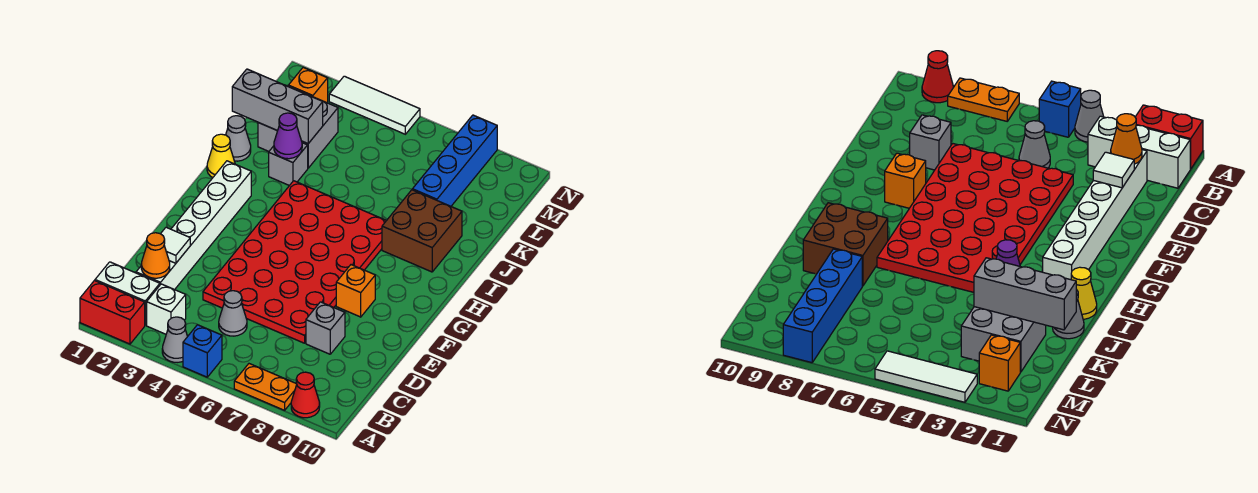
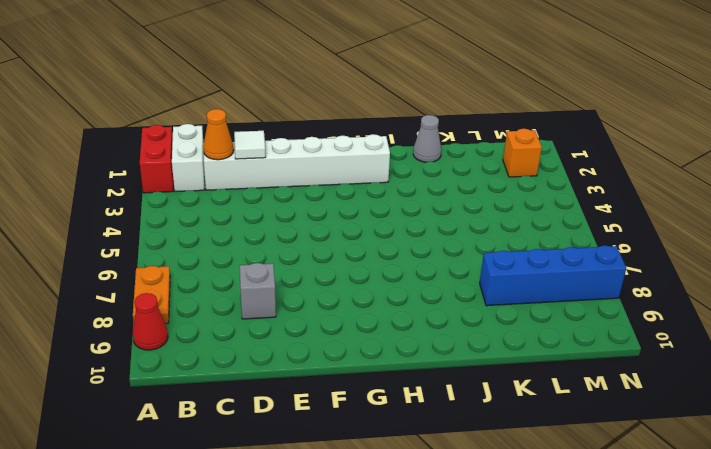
none -> grey cone A4 level 1
none -> blue brick A5 level 1
none -> white brick B3 level 1

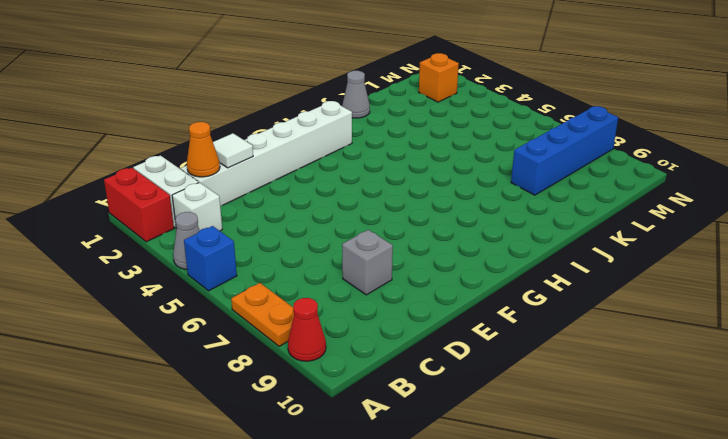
none -> grey cone C5 level 1
none -> red plate D4:I7 level 1
none -> orange brick F8 level 1

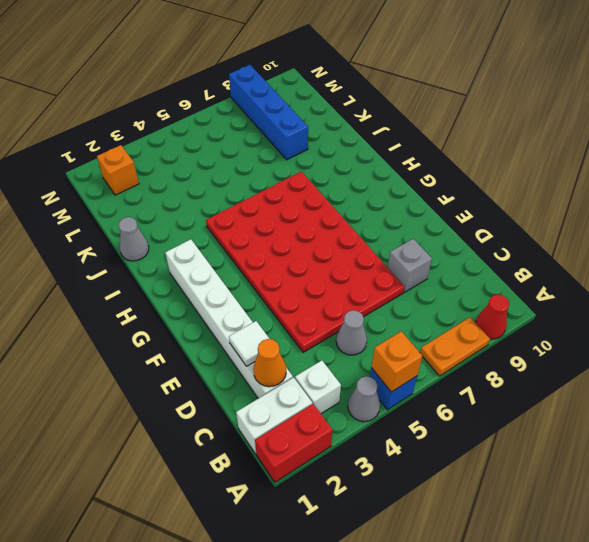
orange brick A5 level 2 -> orange brick F8 level 1
none -> yellow cone I1 level 1
none -> brown brick I8:J9 level 1
none -> grey brick J3 level 1

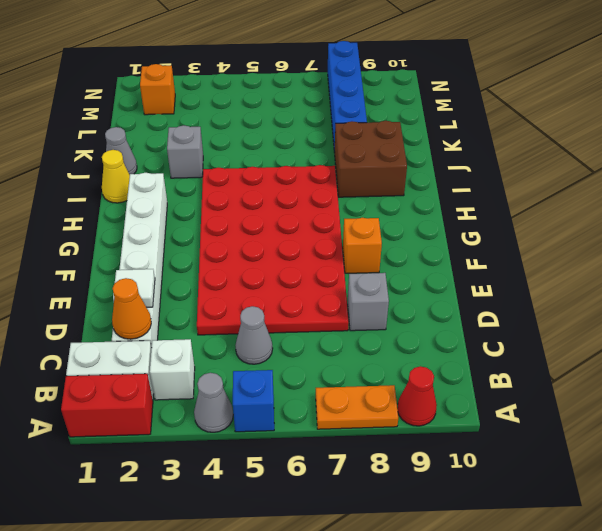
none -> grey brick K2:L3 level 1
none -> white tile N3:N5 level 1
none -> purple cone J3 level 2

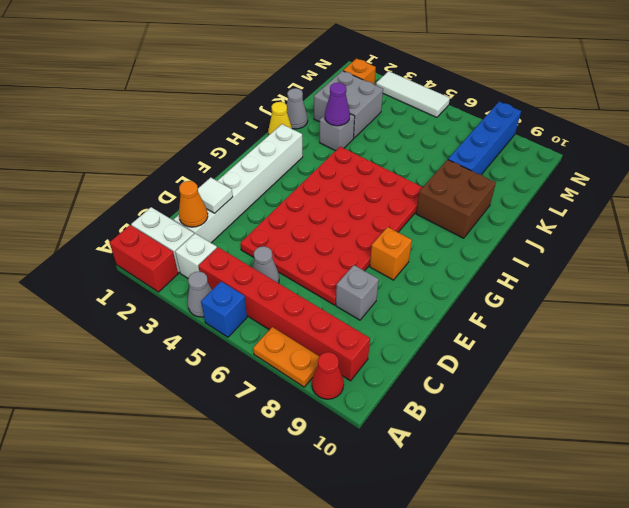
red brick B4:B9 level 1 -> none
none -> grey brick K1:K3 level 2

